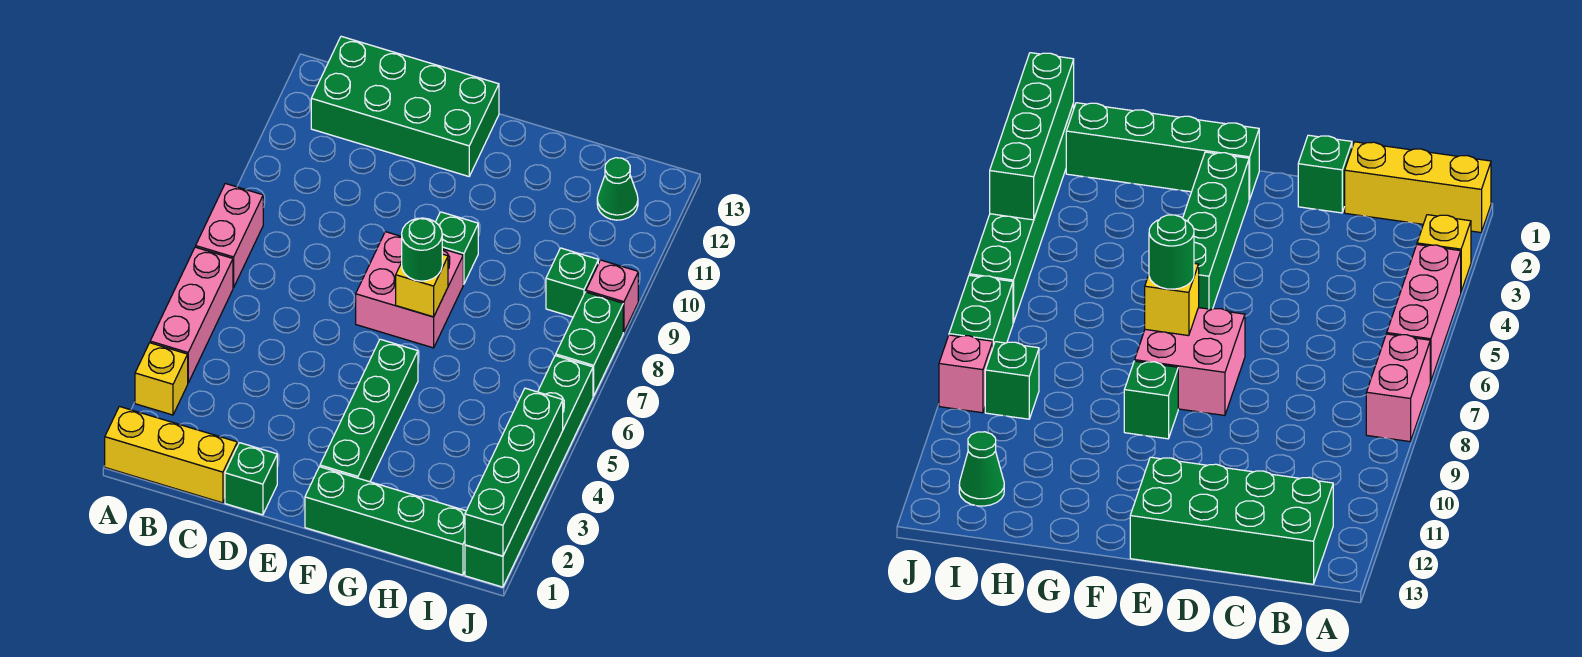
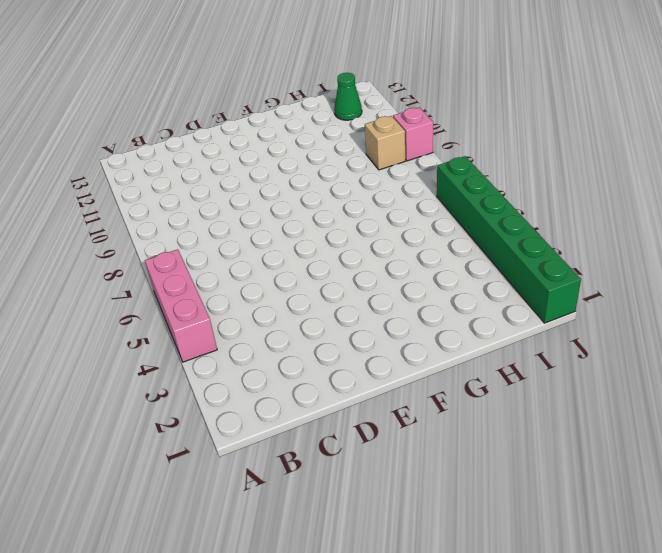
tan brick I9 level 1 -> green brick I9 level 1
none -> yellow brick A1:C1 level 1
none -> yellow brick A3 level 1
none -> pink brick A7:A8 level 1

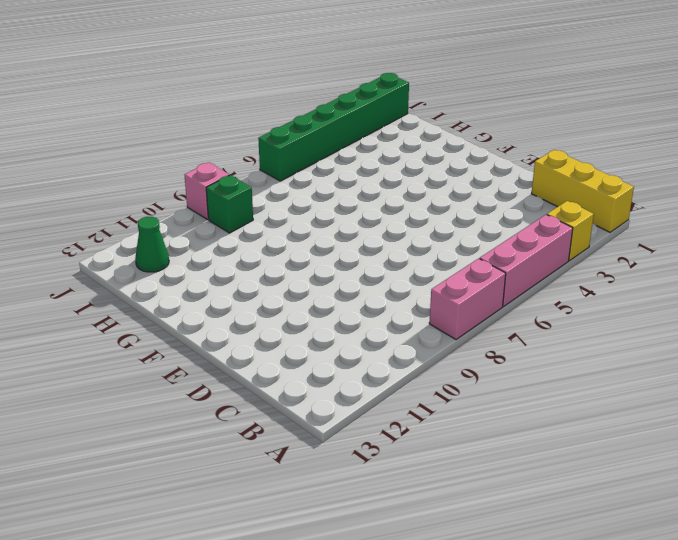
none -> green brick B12:E13 level 1
none -> green brick D1 level 1
none -> pink brick E7:F8 level 1

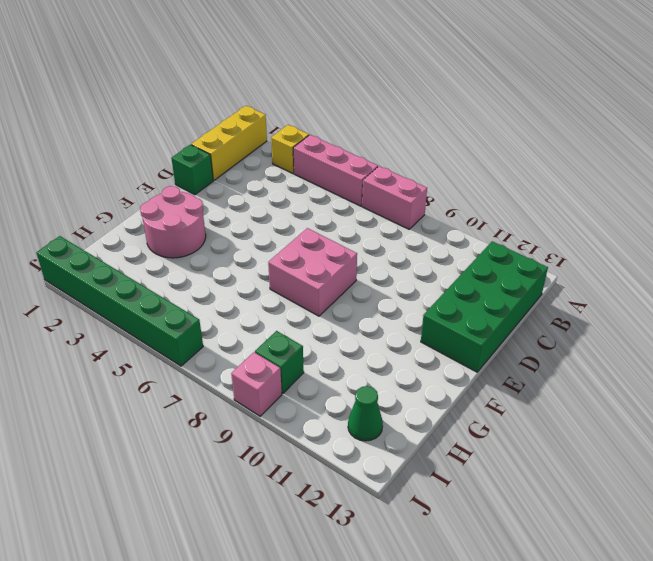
pink round brick F2:G3 level 1 -> green brick F2:F5 level 1
none -> green brick F1:I1 level 1
none -> green brick F9 level 1
none -> green brick J7:J8 level 1

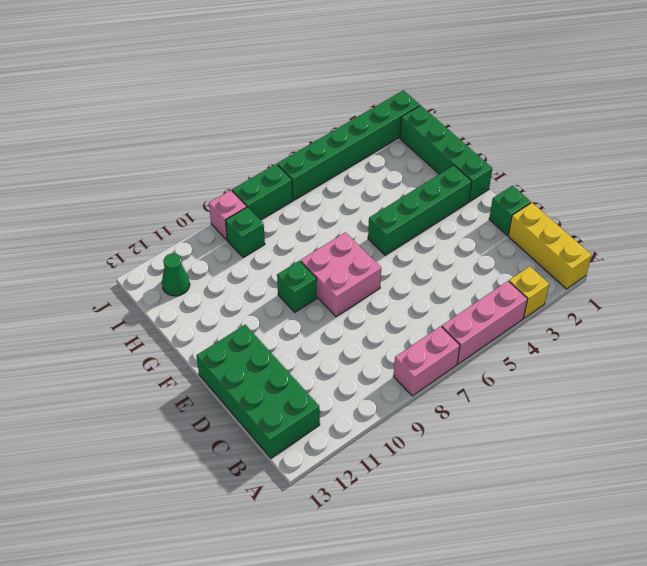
none -> yellow brick F7 level 2
none -> green brick J1:J4 level 2
none -> green round brick F7 level 3

